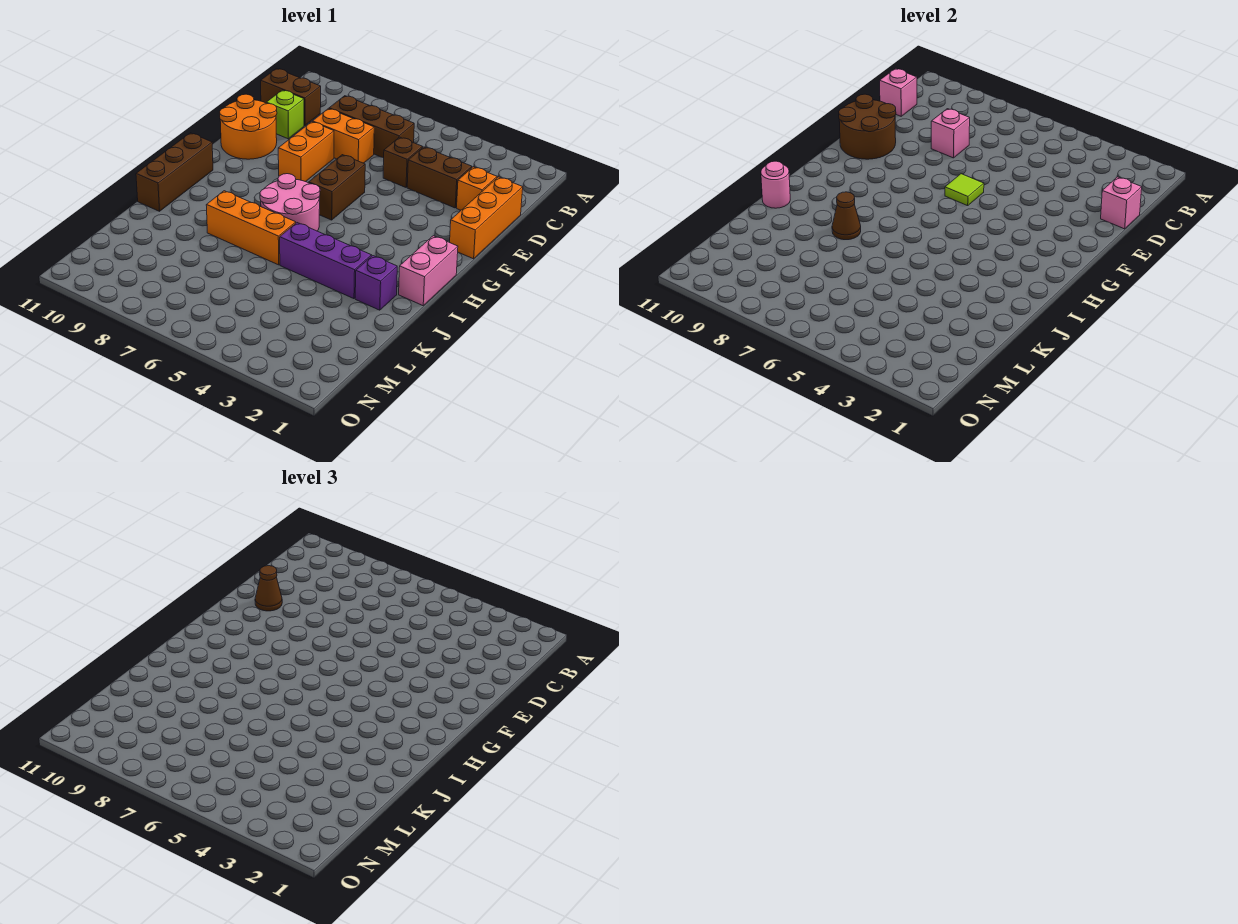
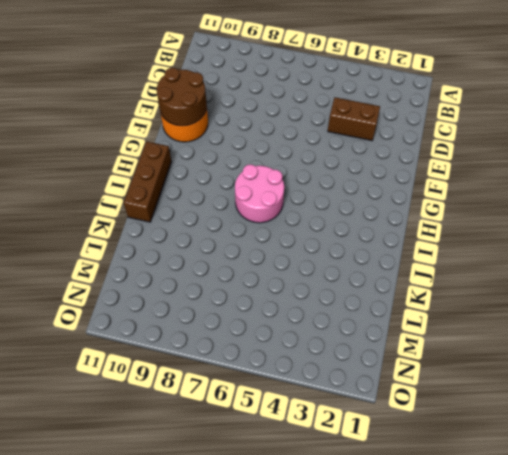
none -> brown brick C6:C8 level 1
none -> brown brick C10:C11 level 1
none -> orange brick D1:F1 level 1

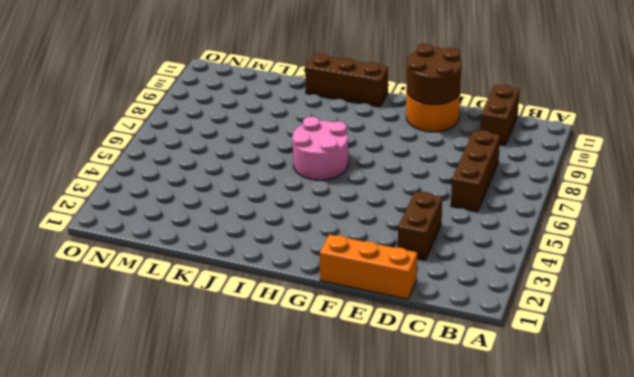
none -> orange brick D2 level 1
none -> brown brick D5 level 1
none -> orange brick D7:D8 level 1

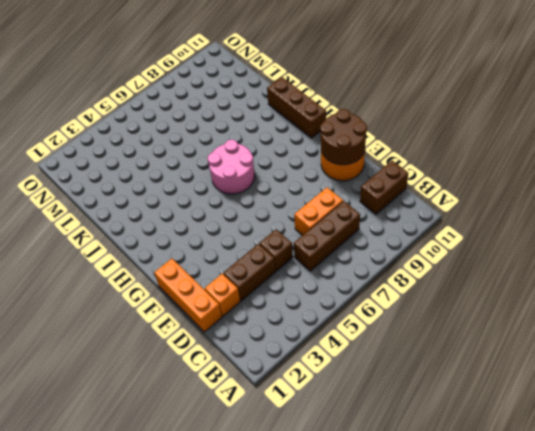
none -> lime brick D10 level 1
none -> orange brick E8:F8 level 1
none -> brown brick F6:G6 level 1

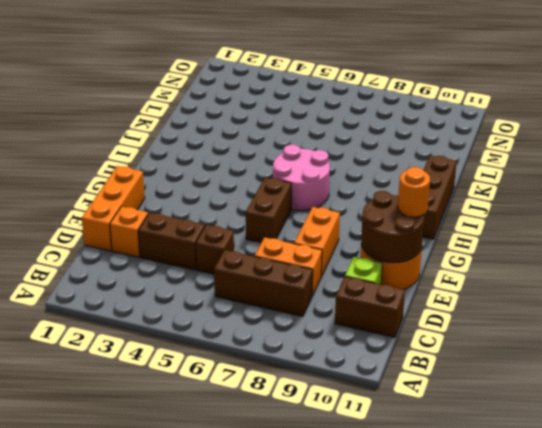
orange round brick F11 level 3 -> none
none -> pink brick H1:I1 level 1
none -> purple brick J2 level 1
none -> purple brick J3:J5 level 1

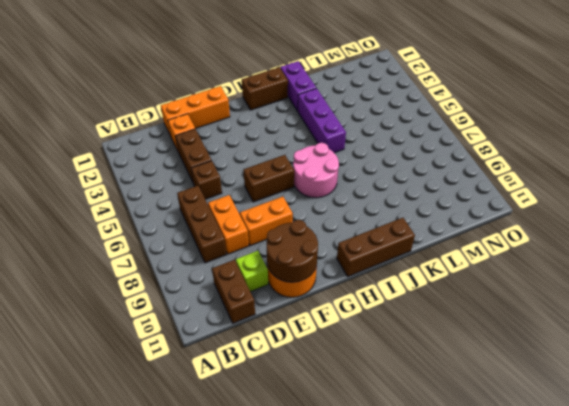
brown brick H1:I1 level 1 -> pink brick H1:I1 level 1
purple brick J1:J2 level 1 -> purple brick J2 level 1
none -> orange brick J6:J8 level 1
none -> pink brick C11 level 2
none -> pink brick D1 level 2

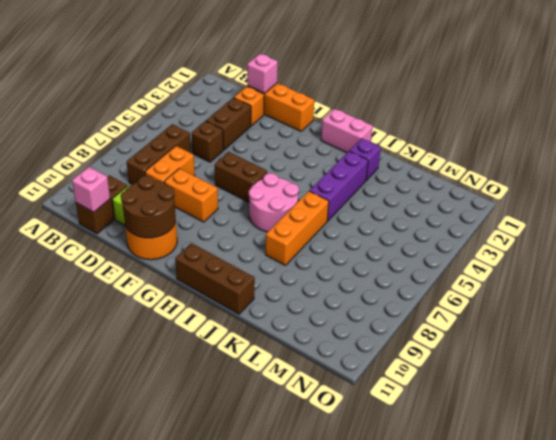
none -> pink brick D8 level 2
none -> lime tile F6 level 2
none -> brown cone J8 level 2

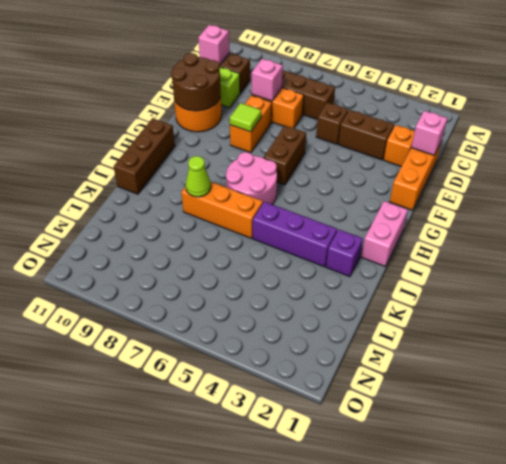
lime tile F8 level 2 -> lime tile F6 level 2
lime cone J8 level 2 -> brown cone J8 level 2
none -> pink round brick J11 level 2
none -> brown cone E10 level 3

